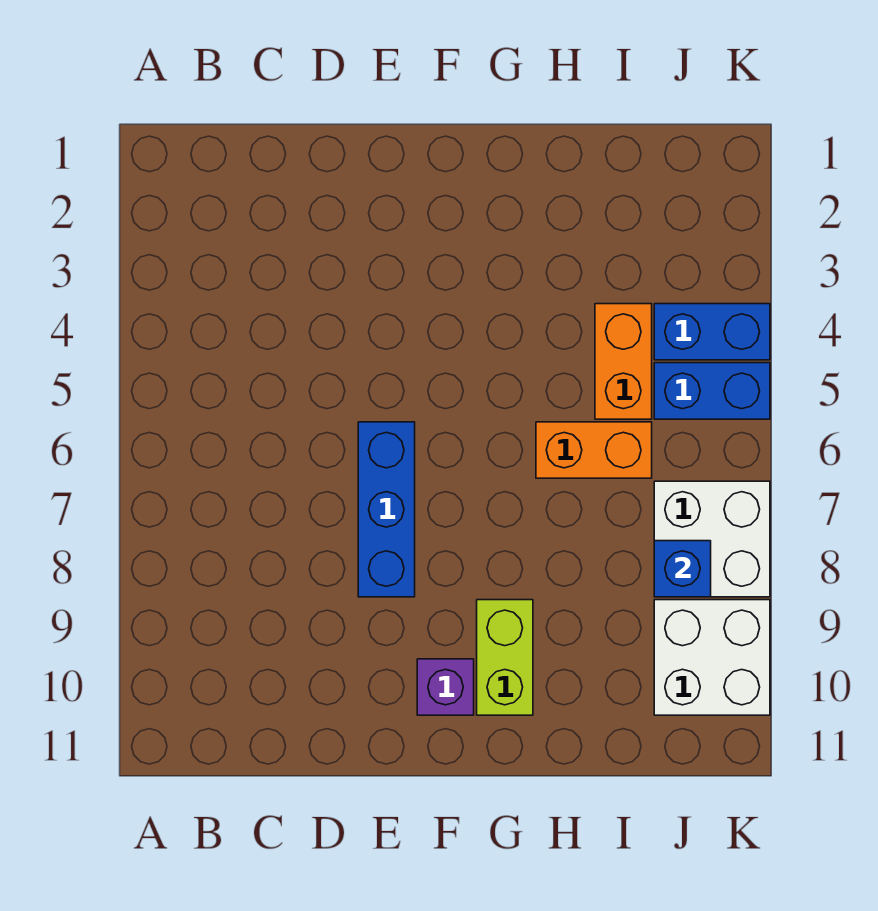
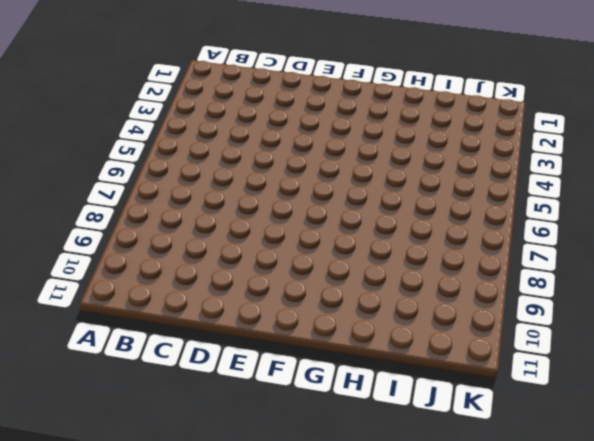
none -> blue brick E6:E8 level 1
none -> purple brick F10 level 1

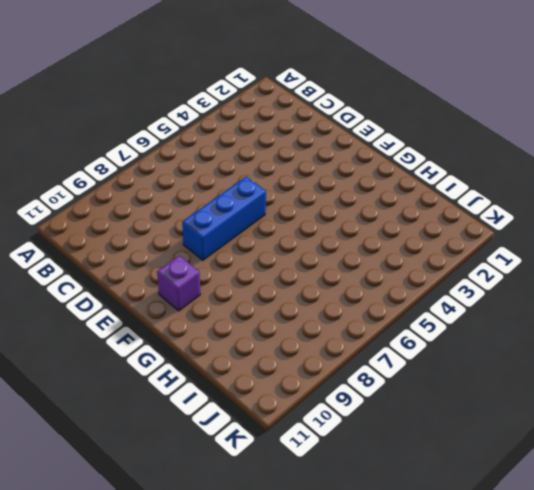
none -> lime brick G9:G10 level 1
none -> orange brick H6:I6 level 1

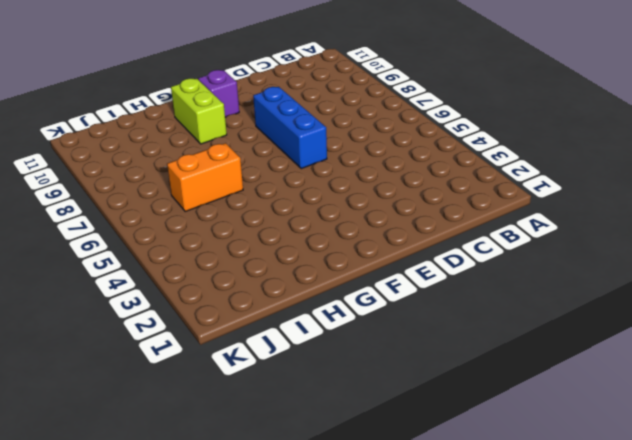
none -> orange brick I4:I5 level 1
none -> blue brick J4:K4 level 1

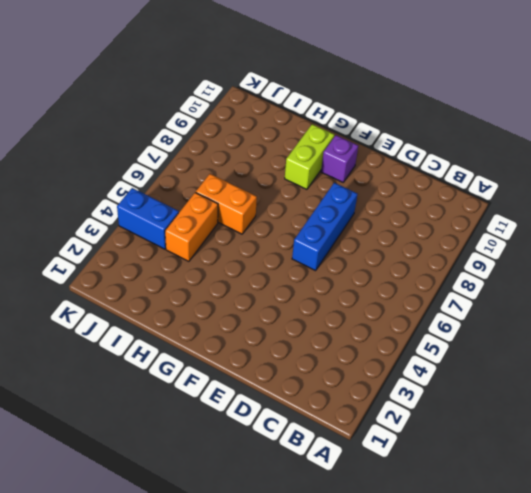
none -> blue brick J5:K5 level 1
none -> white brick J7:K8 level 1

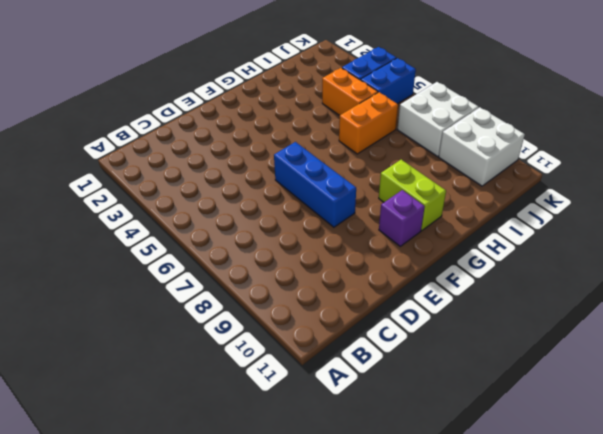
none -> blue brick J8 level 2

